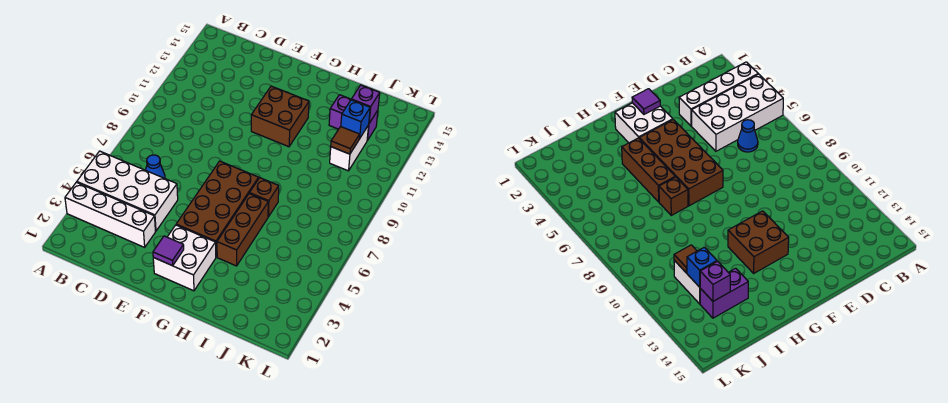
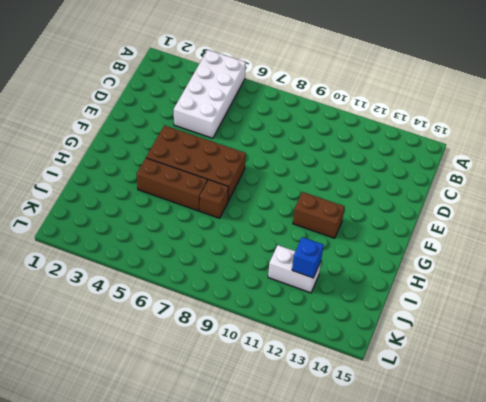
brown brick G11:G12 level 1 -> brown brick F11:G12 level 1
none -> white brick A3:D3 level 1
none -> blue cone C6 level 1
none -> white brick F2:G3 level 1

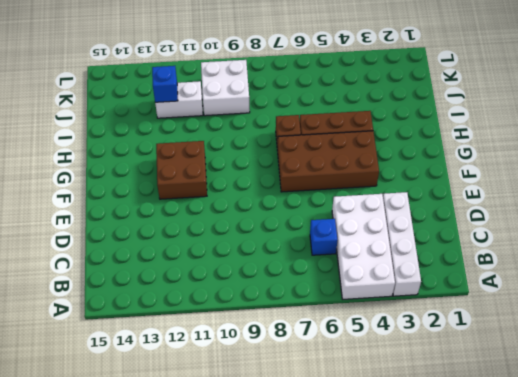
blue brick C6 level 1 -> blue cone C6 level 1
white brick J9:K10 level 1 -> white brick F2:G3 level 1
none -> purple brick I13:J13 level 1
none -> purple tile F2 level 2
none -> brown tile J11 level 2

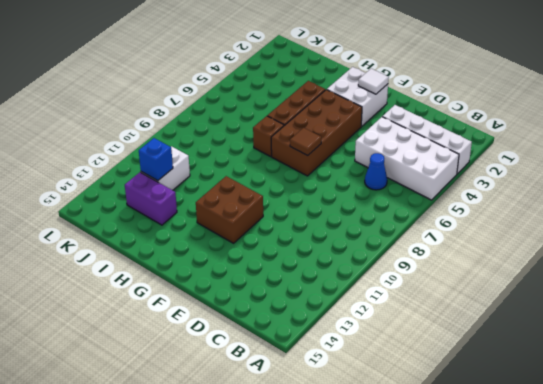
white tile F2 level 2 -> purple tile F2 level 2
brown tile F7 level 2 -> brown tile J11 level 2
none -> purple brick J13 level 2

